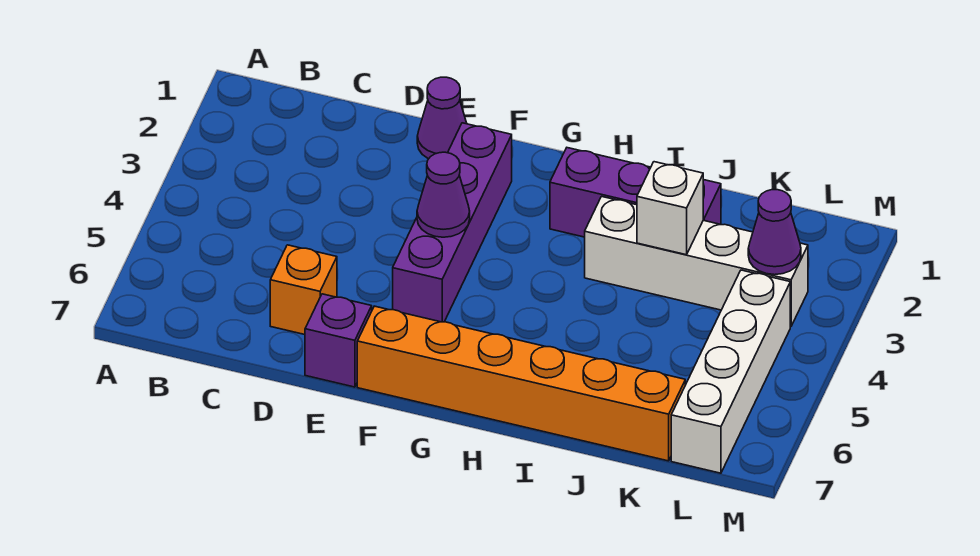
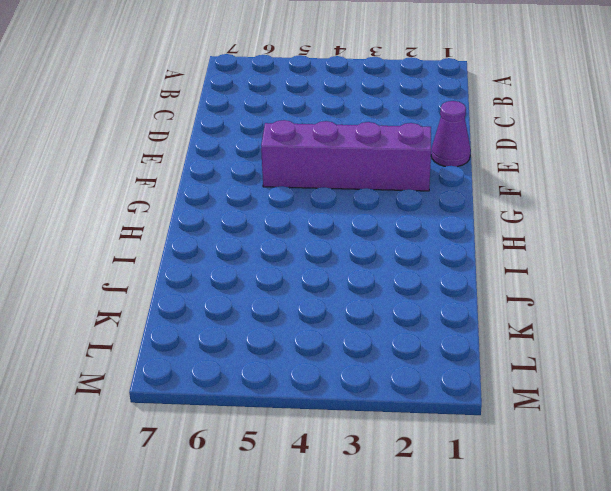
none -> orange brick D6 level 1
none -> purple brick E7 level 1

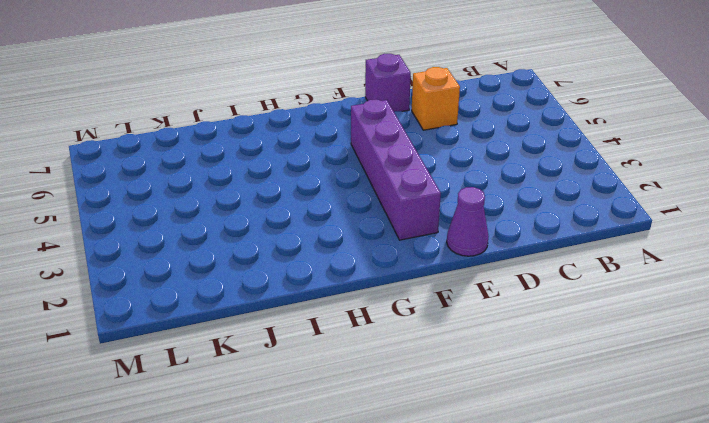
none -> orange brick F7:K7 level 1
none -> purple brick H2:J2 level 1

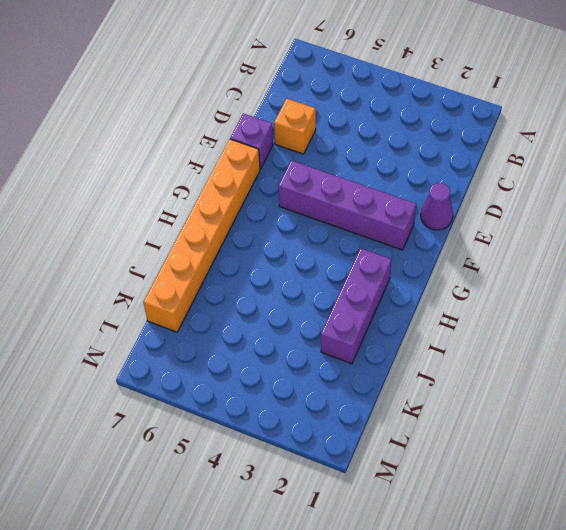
none -> white brick I3:L3 level 1
none -> white brick L4:L7 level 1

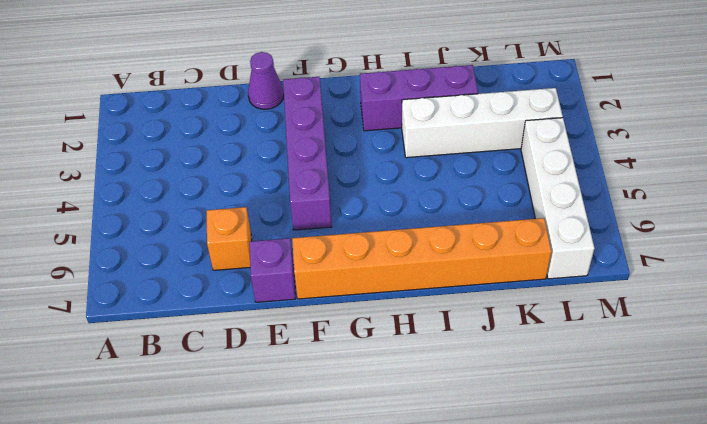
none -> purple cone F4 level 2
none -> white brick J3 level 2

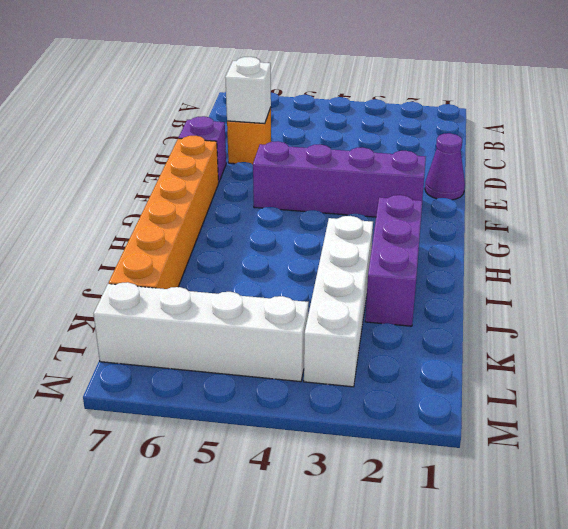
white brick D6 level 2 -> white brick J3 level 2
none -> purple cone F4 level 2
none -> purple cone L3 level 2

